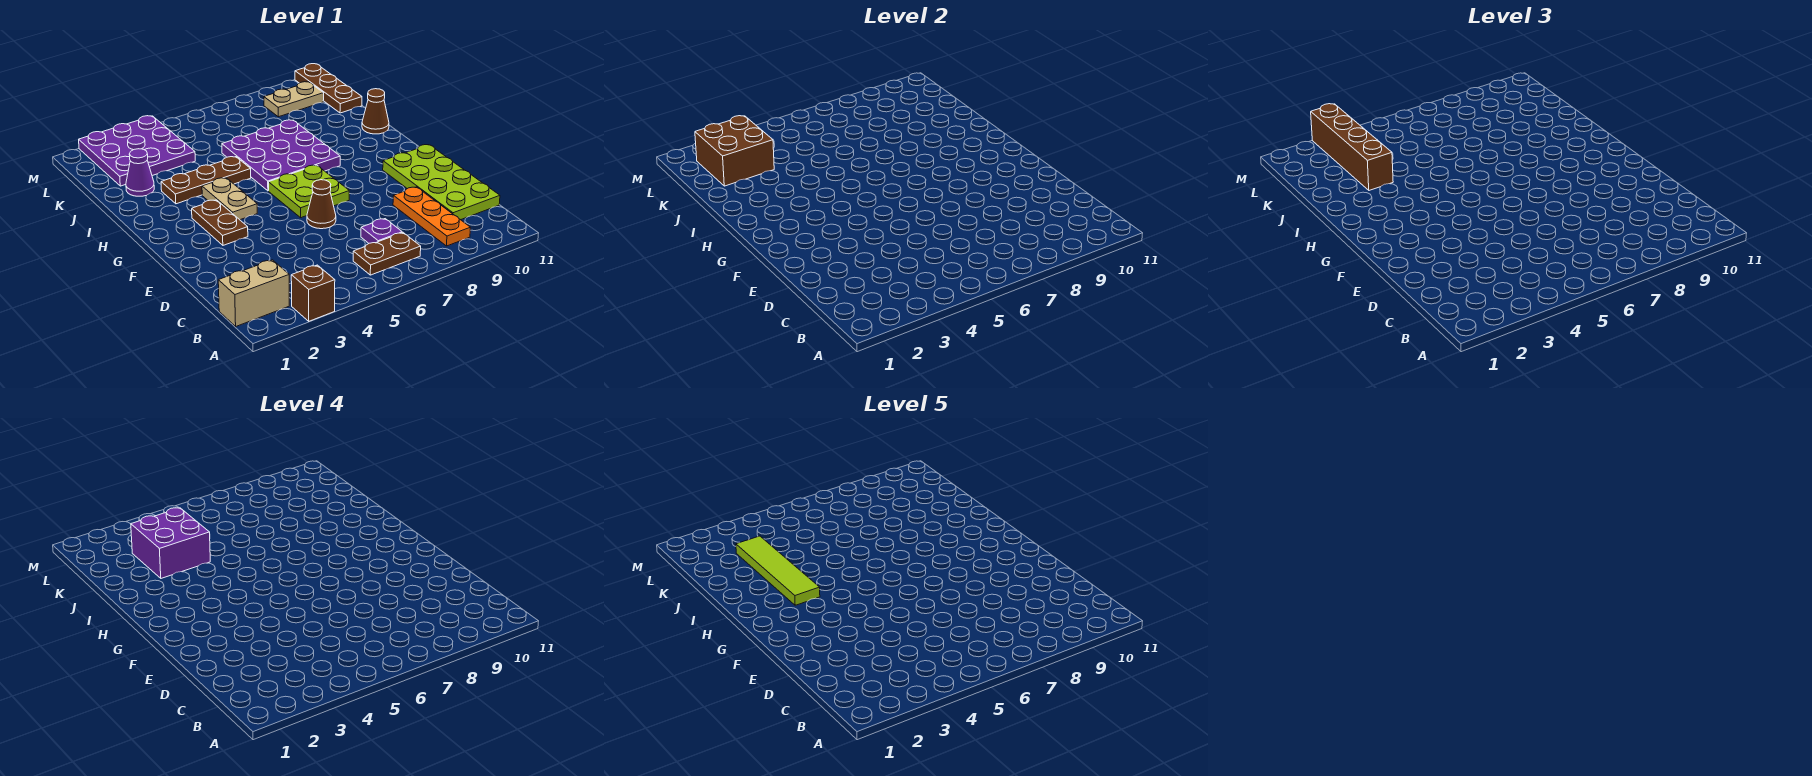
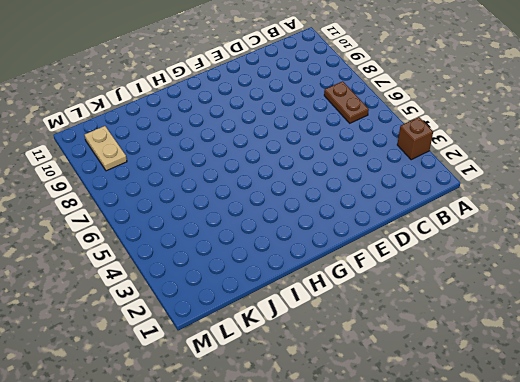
none -> tan brick B1:B2 level 1
none -> orange plate B9:D9 level 1
none -> purple plate C7 level 1

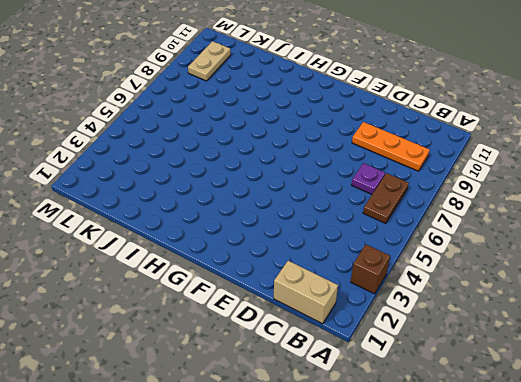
tan brick B1:C1 level 1 -> tan brick B1:B2 level 1
none -> lime plate C10:F11 level 1
none -> brown cone E6 level 1
none -> brown plate F3:G3 level 1

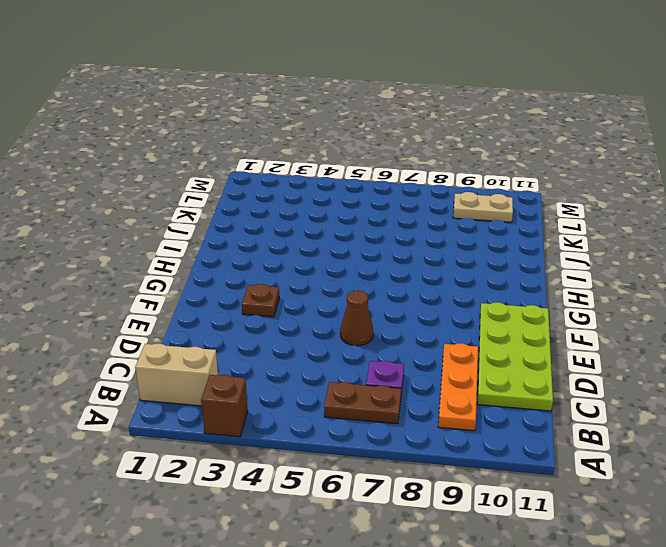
brown plate F3 level 1 -> brown plate F3:G3 level 1
none -> lime plate F6:G7 level 1
none -> tan plate G4:H4 level 1
none -> purple plate H6:J8 level 1

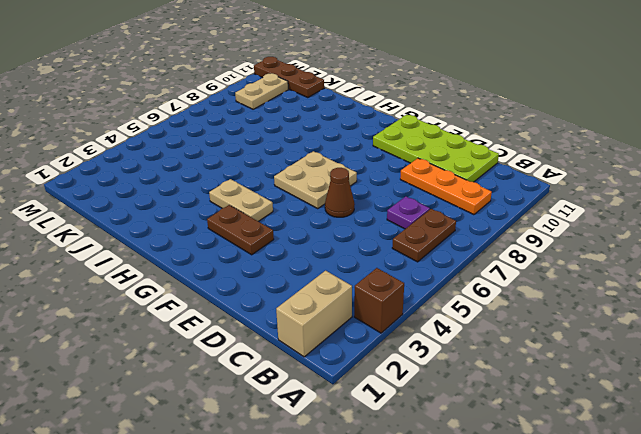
tan plate F6:G7 level 1 -> lime plate F6:G7 level 1
none -> purple plate H6:J8 level 1
none -> brown plate I3:I5 level 1
none -> brown cone I11 level 1

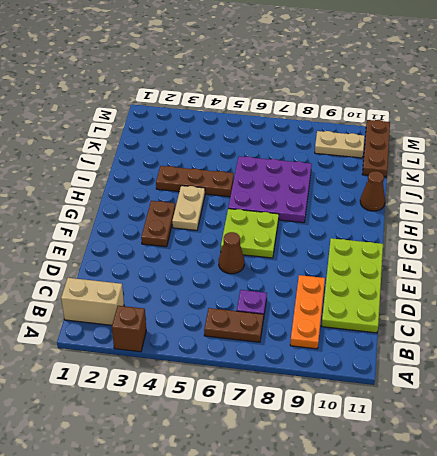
none -> purple cone J2 level 1
none -> purple plate K2:M4 level 1
none -> brown brick K2:L3 level 2

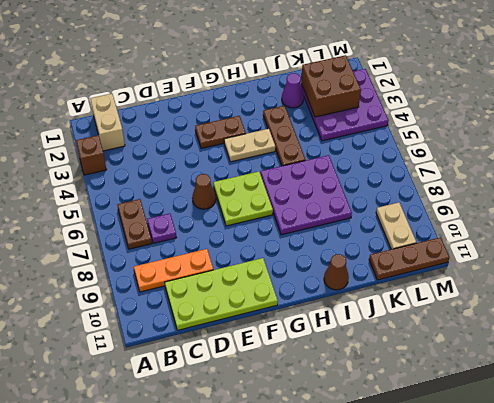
none -> brown brick J3:M3 level 3
none -> purple brick J3:K4 level 4
none -> lime tile H3:K3 level 5

